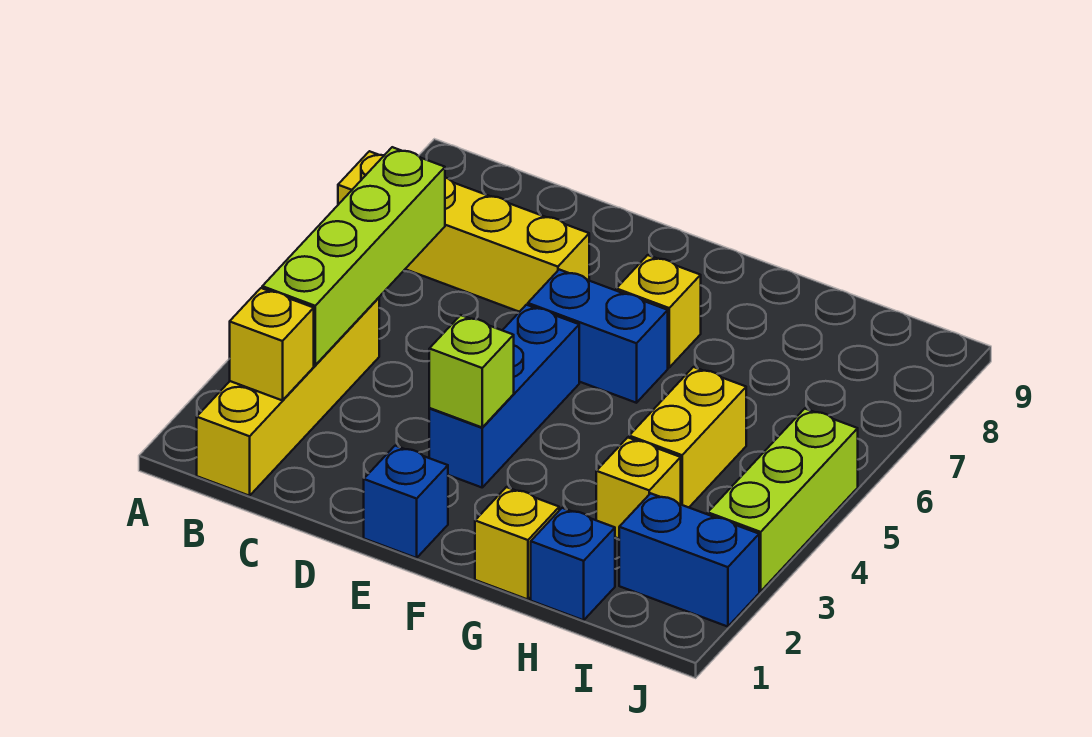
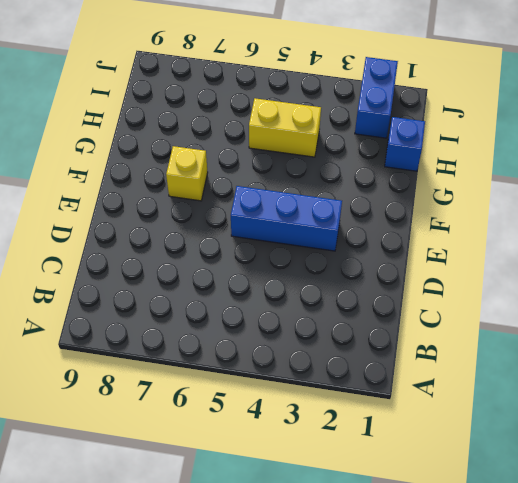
none -> yellow brick A7:D7 level 1
none -> yellow brick B1:B4 level 1
none -> blue brick E1 level 1

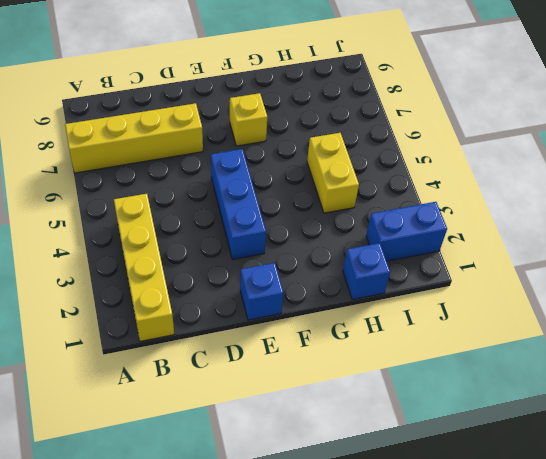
none -> blue brick E6:F6 level 1
none -> yellow brick G1 level 1
none -> yellow brick H3 level 1

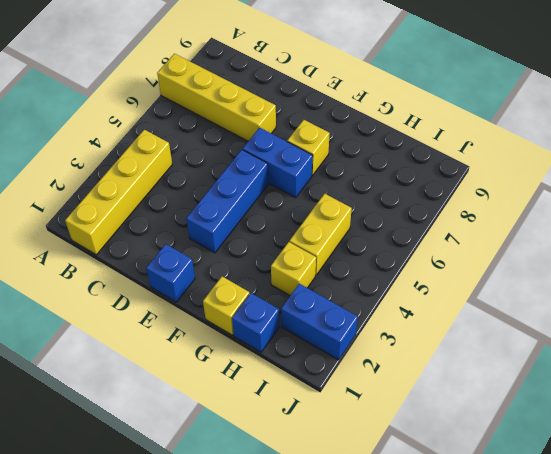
none -> lime brick J3:J5 level 1
none -> yellow brick B2 level 2
none -> lime brick B3:B6 level 2

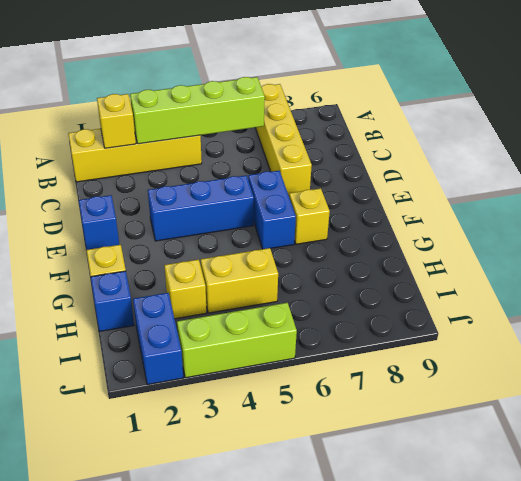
none -> lime brick E3 level 2

